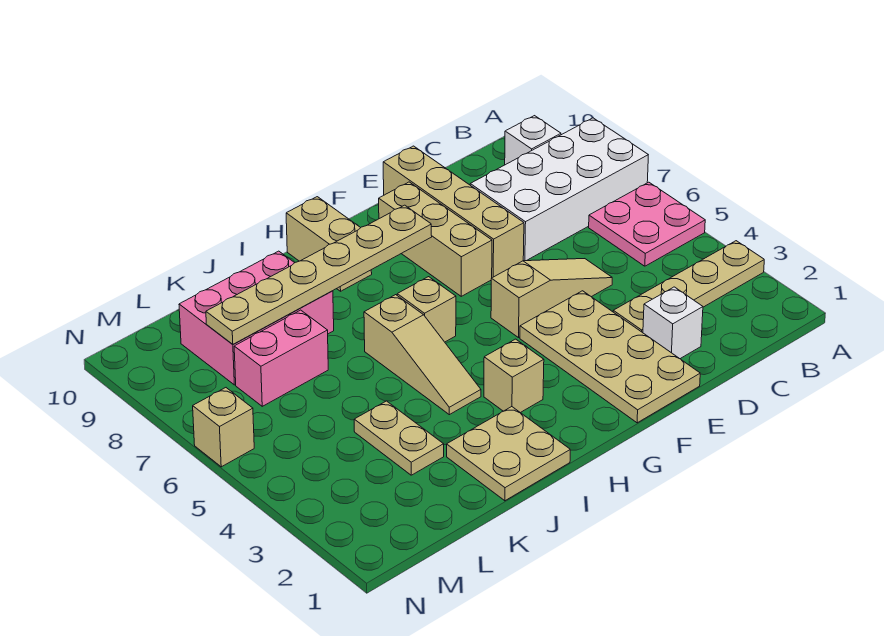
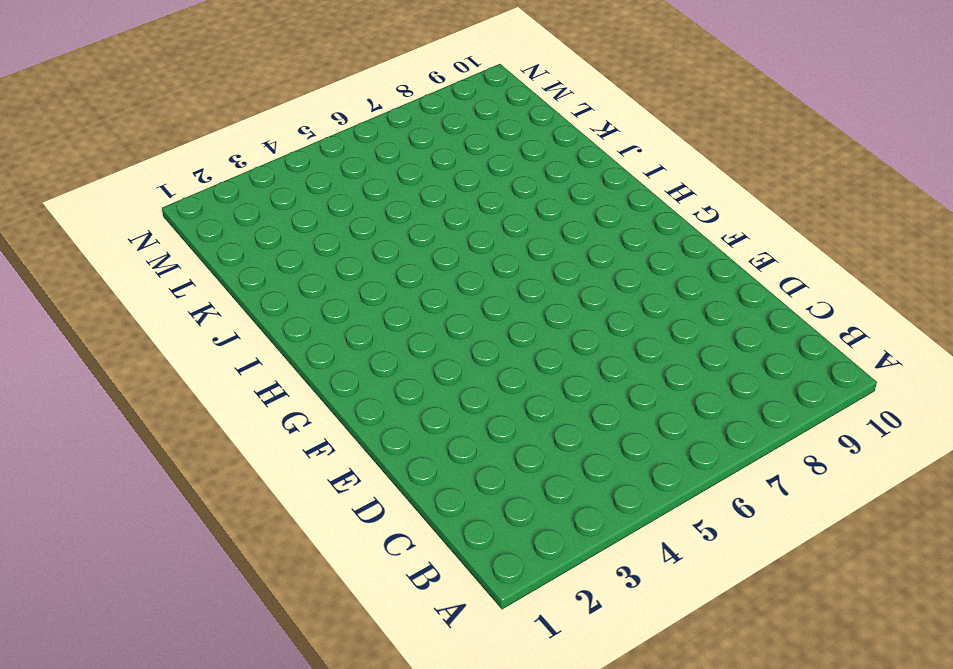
none -> tan plate A3:D3 level 1
none -> pink plate A5:B6 level 1
none -> white brick A7:D8 level 1

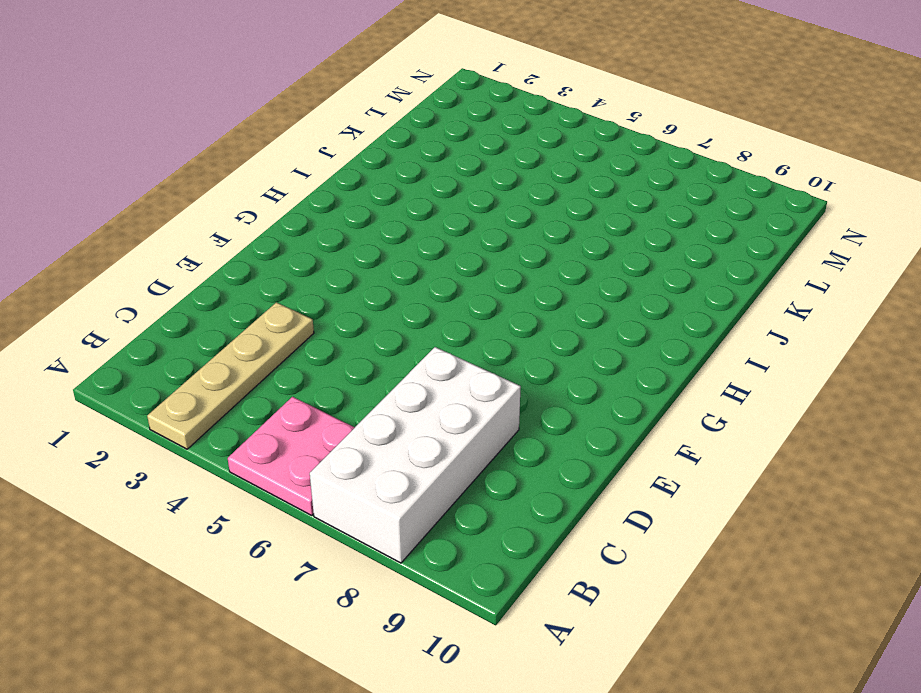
none -> white brick B9 level 1
none -> white brick D2 level 1
none -> tan slope D5:F5 level 1 top F

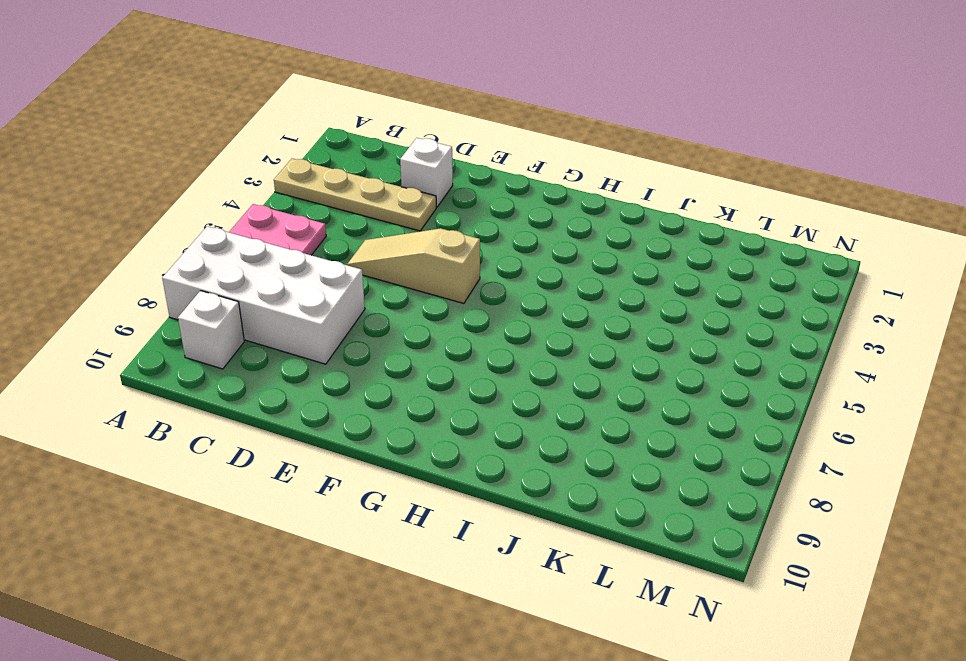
none -> tan plate E1:F4 level 1
none -> tan brick E7:E10 level 1
none -> tan brick F7:F9 level 1

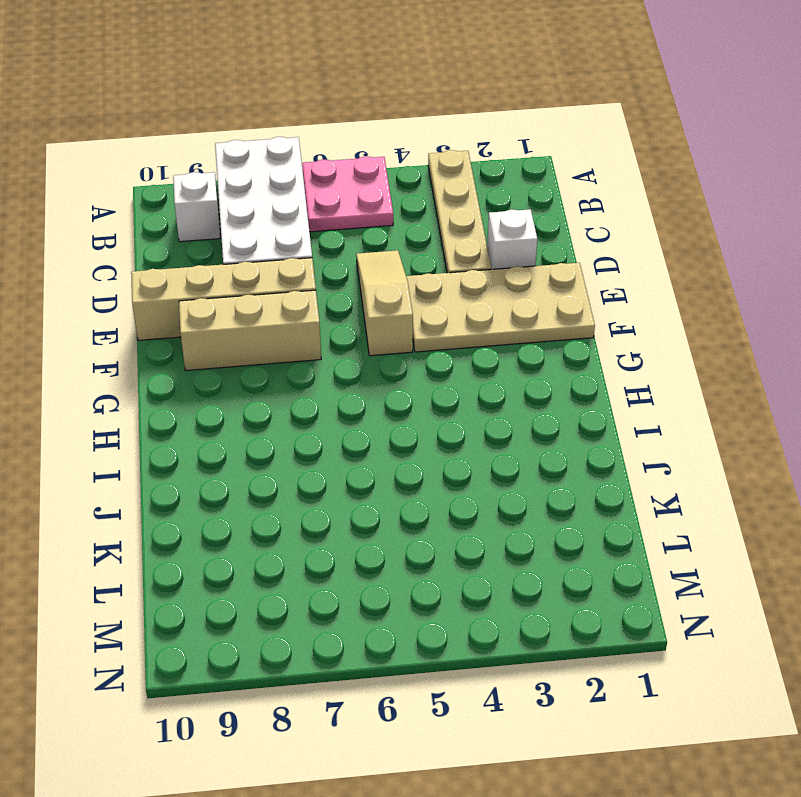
none -> tan brick H3 level 1
none -> tan brick H6 level 1
none -> tan brick H9:H10 level 1

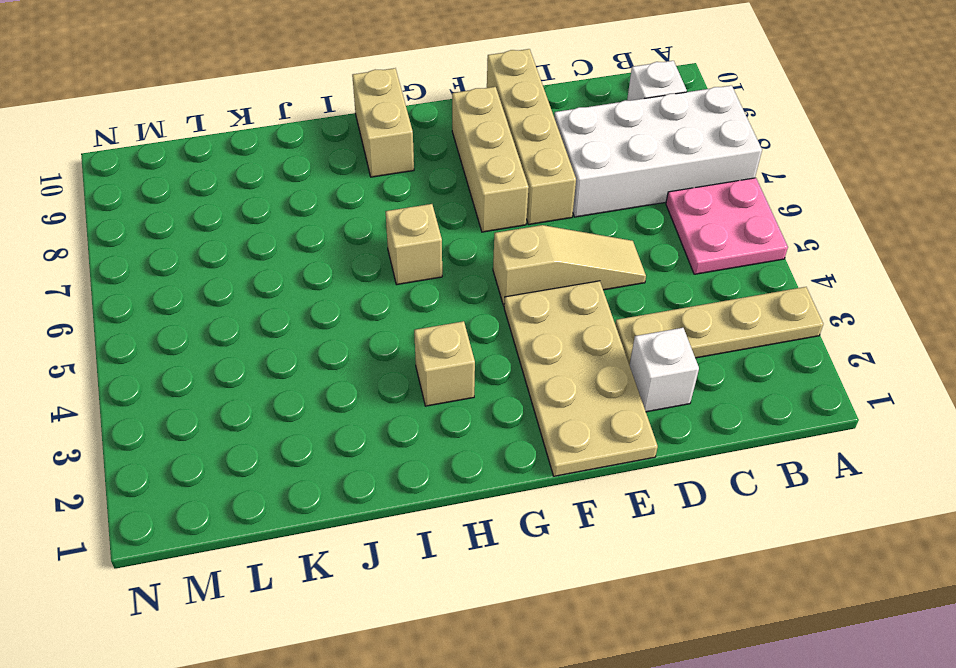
none -> tan plate I1:J2 level 1
none -> tan slope I4:I6 level 1 top 6
none -> pink brick J8:L9 level 1

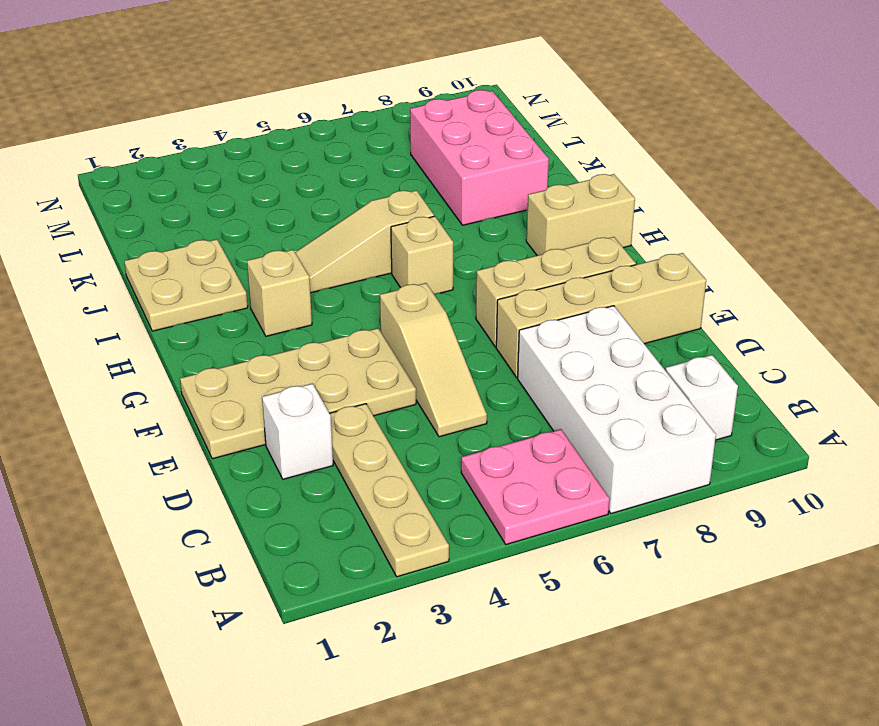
none -> tan plate K3:K4 level 1
none -> pink brick K7:L7 level 1
none -> tan brick N6 level 1

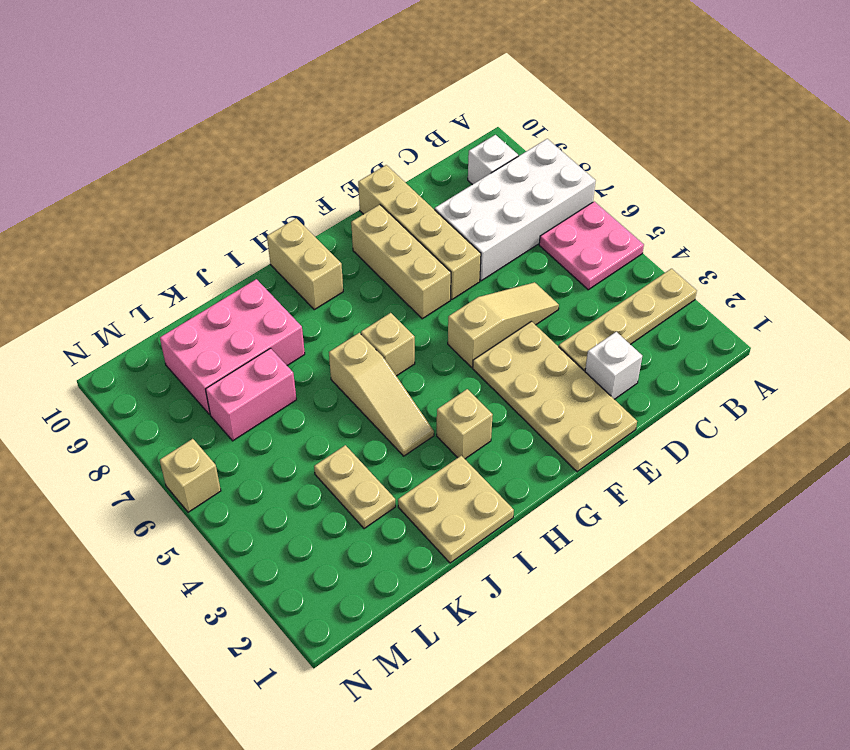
none -> tan plate G8:L8 level 2

